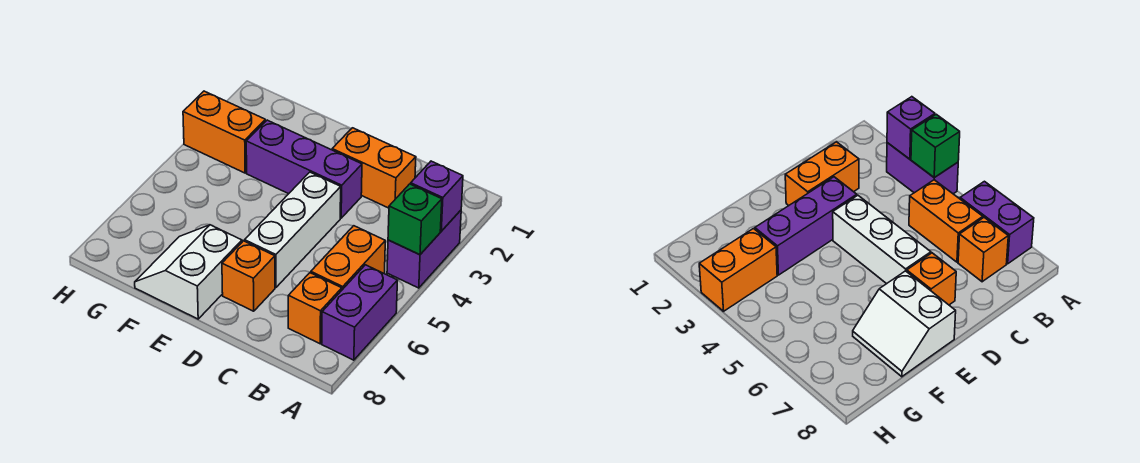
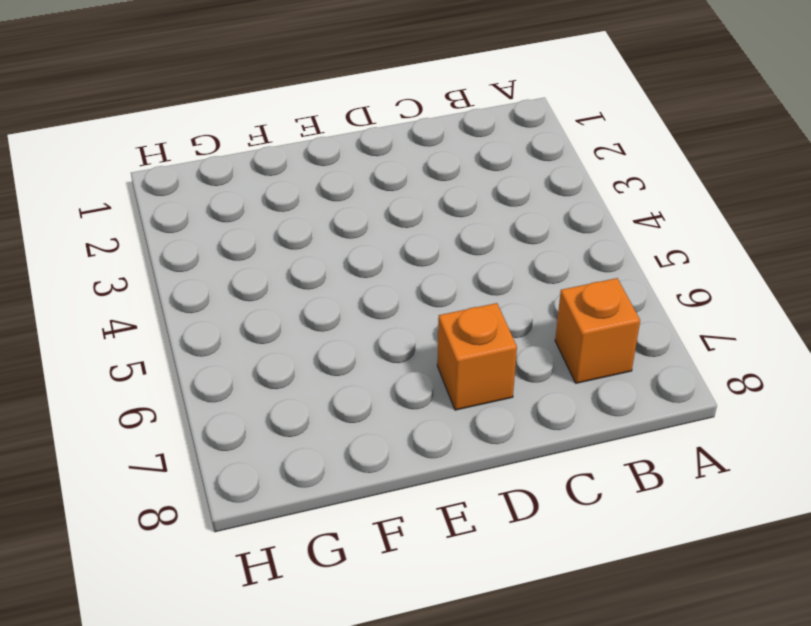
none -> purple brick A3:A4 level 1
none -> purple brick A6:A7 level 1
none -> orange brick B5:B6 level 1

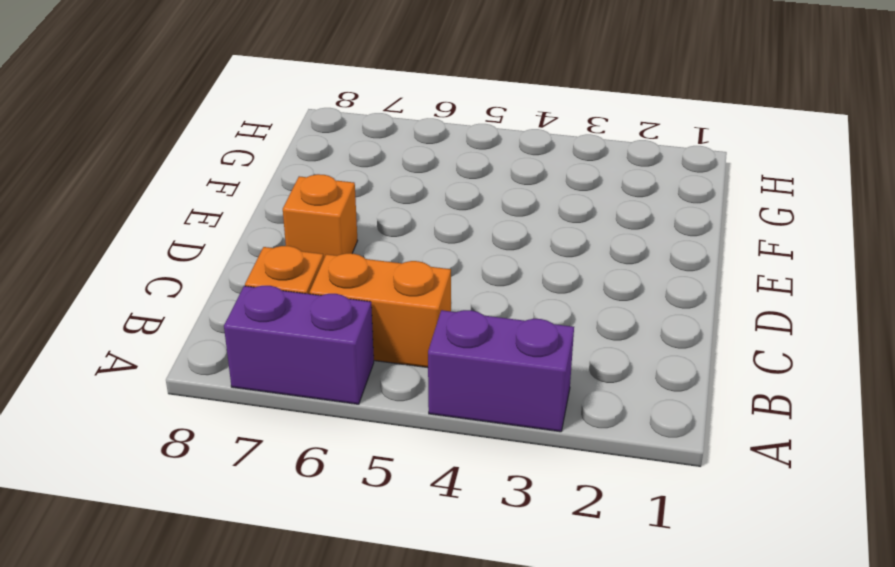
none -> orange brick C2:D2 level 1
none -> purple brick D3:F3 level 1
none -> white brick D4:D6 level 1

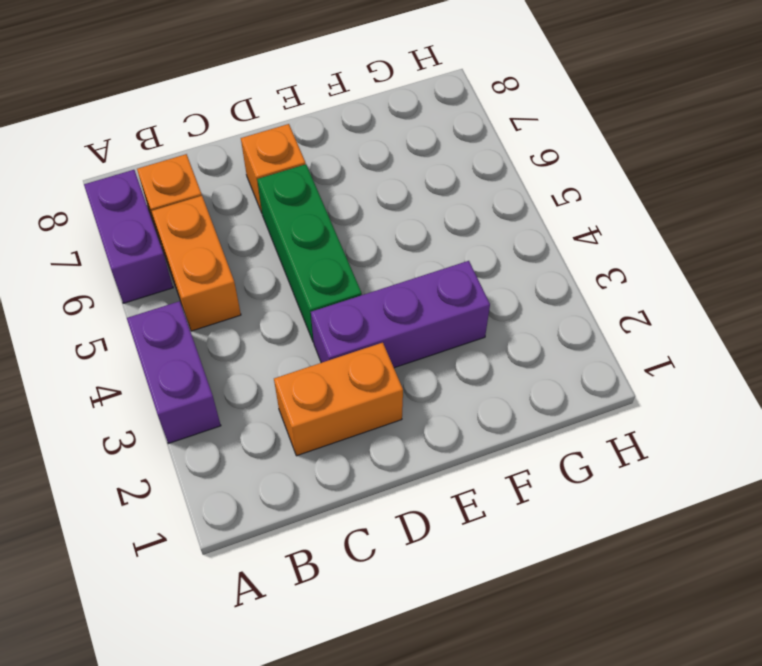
green brick D4:D6 level 1 -> white brick D4:D6 level 1
none -> white slope E7:F8 level 1 top E
none -> orange brick G3:H3 level 1
none -> purple brick A3 level 2

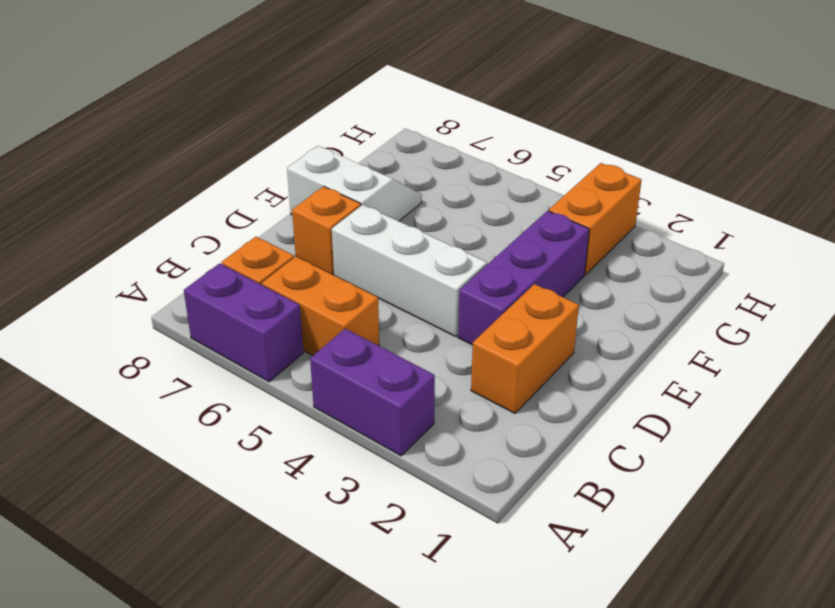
none -> purple brick A3 level 2
none -> green brick A4 level 2

